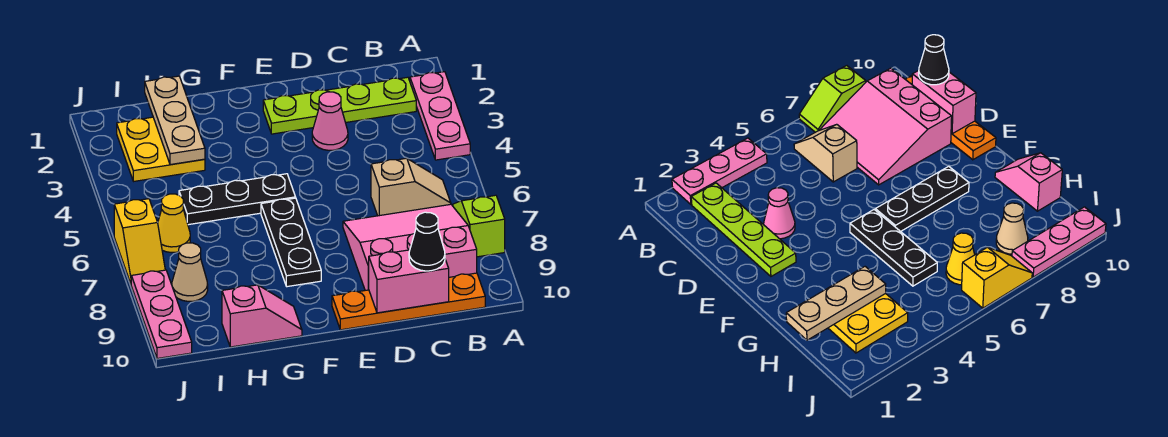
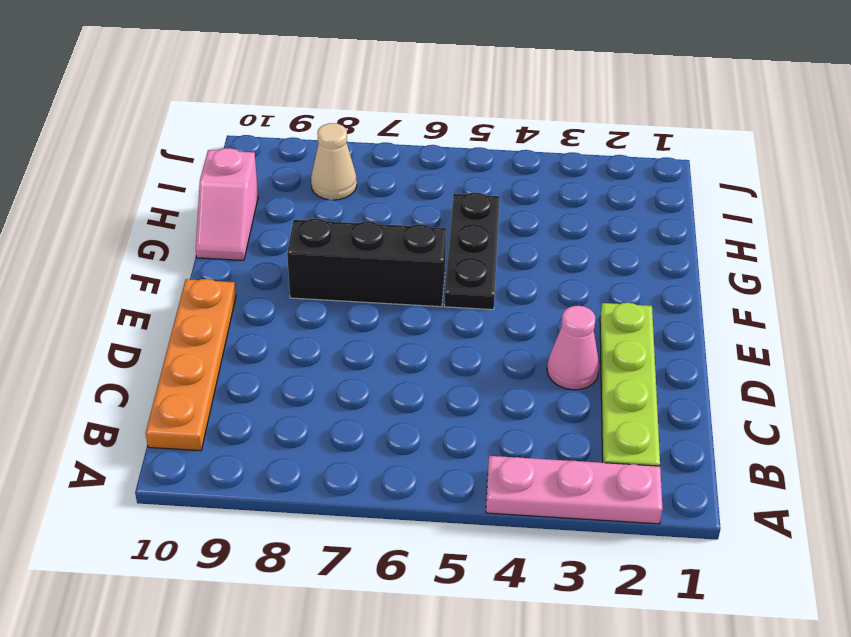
black brick F6:F8 level 1 -> black plate F6:F8 level 1
none -> lime slope A7:A8 level 1 top 8
none -> tan slope B6:C6 level 1 top C
none -> pink slope B7:D9 level 1 top 9

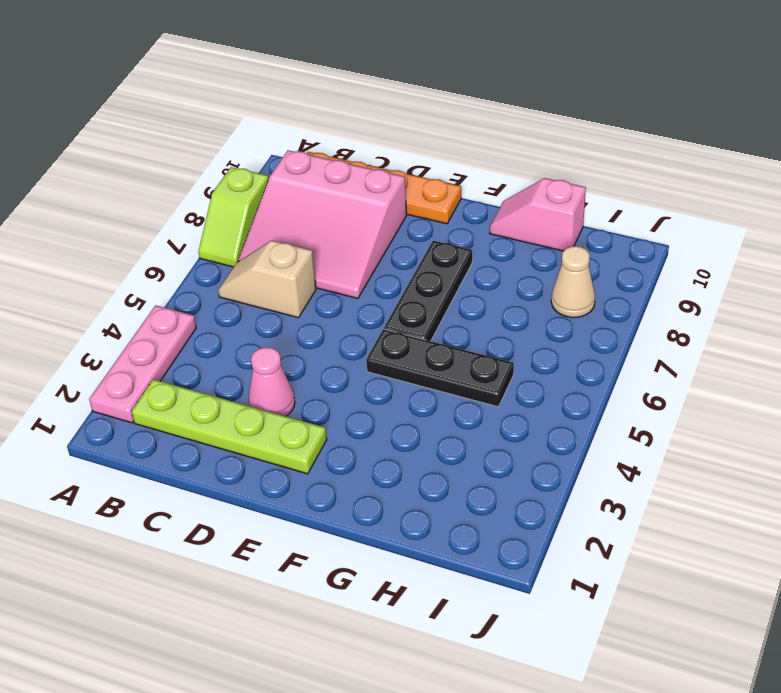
none -> yellow plate H2:I3 level 1
none -> yellow cone I6 level 1
none -> yellow slope J6:J7 level 1 top 6

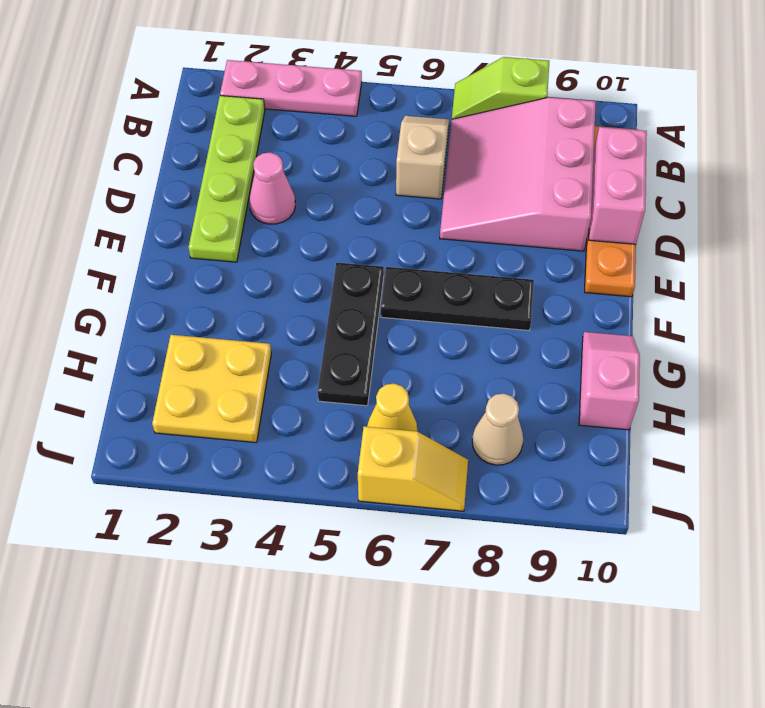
none -> pink plate J8:J10 level 1
none -> tan plate H1:H3 level 2
none -> black cone C10 level 3

